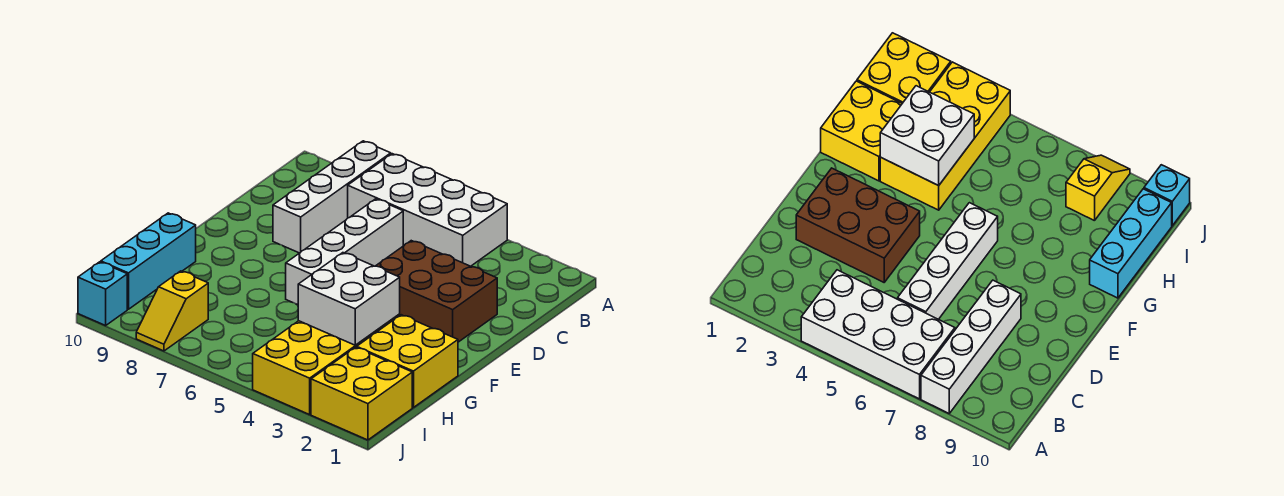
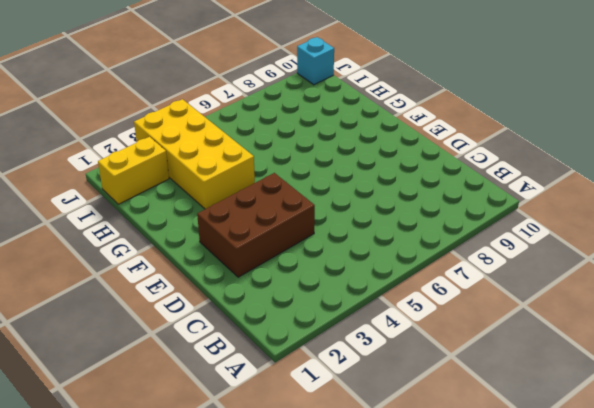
yellow brick I1:I2 level 1 -> yellow brick I1:J2 level 1
none -> white brick A4:B7 level 1
none -> white brick A8:D8 level 1

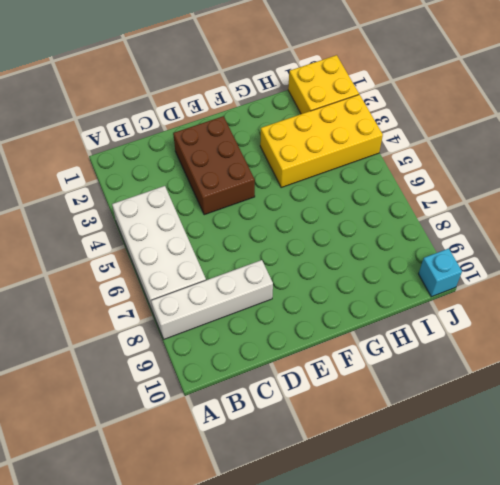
none -> white brick C6:F6 level 1
none -> yellow brick G1:H2 level 1

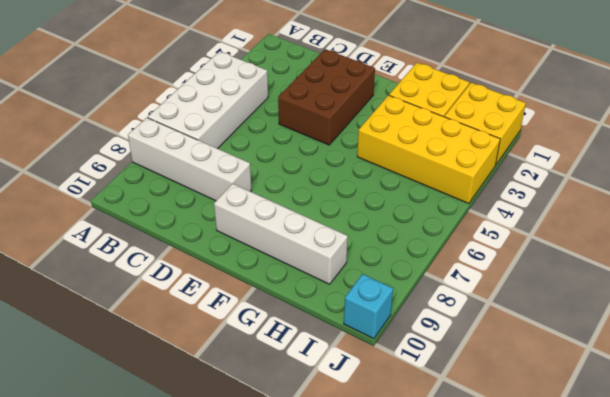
white brick E9:H9 level 1 -> white brick C6:F6 level 1
none -> cyan brick G10:I10 level 1
none -> yellow slope I8:J8 level 1 top I

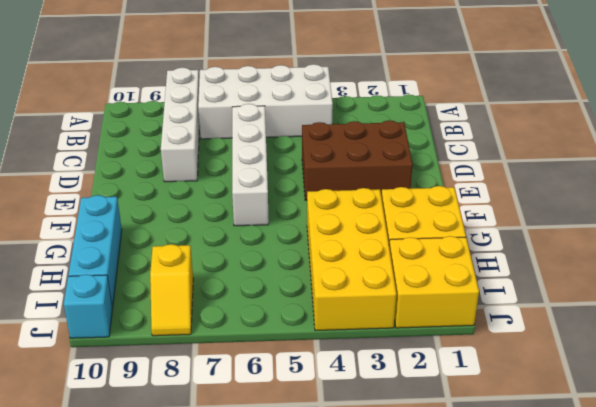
none -> white brick G3:H4 level 2

